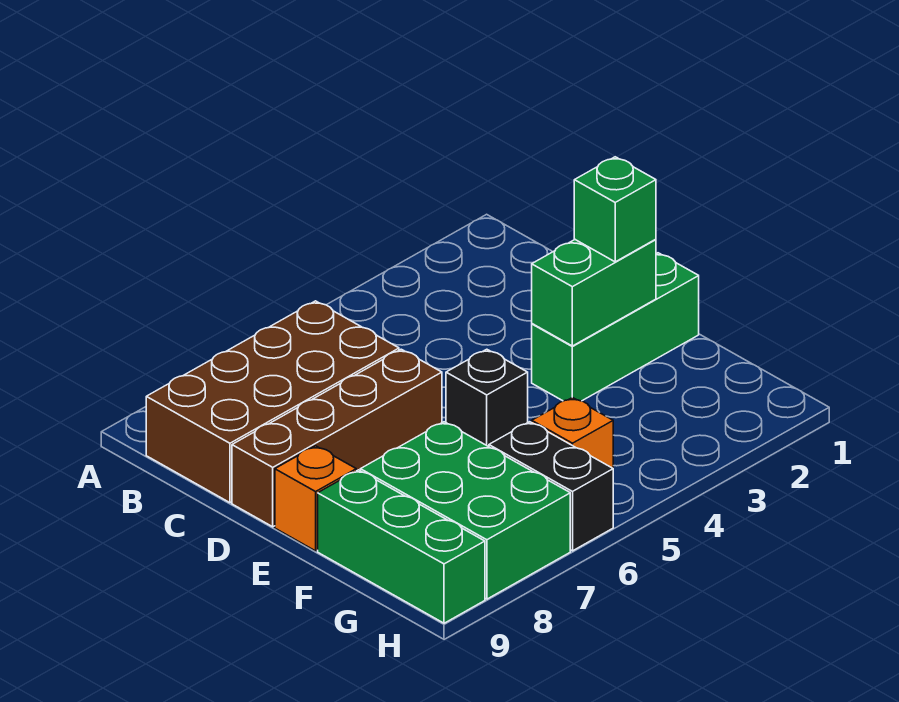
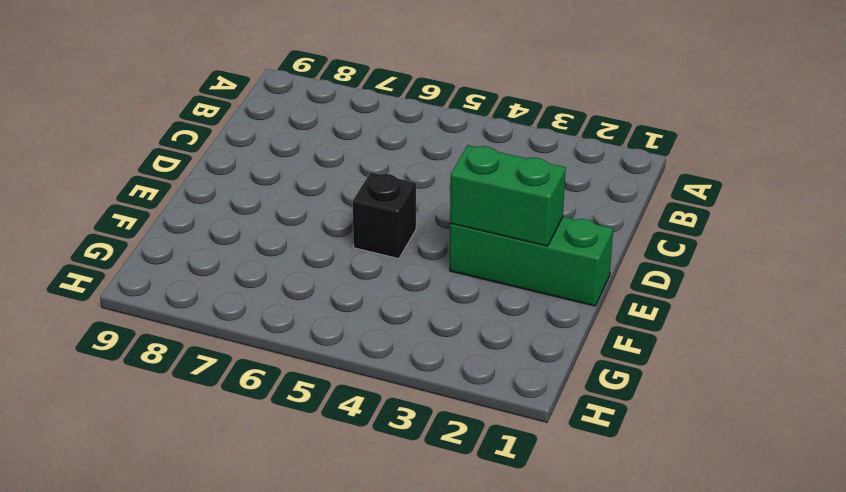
none -> brown brick B6:C9 level 1
none -> brown brick D6:D9 level 1

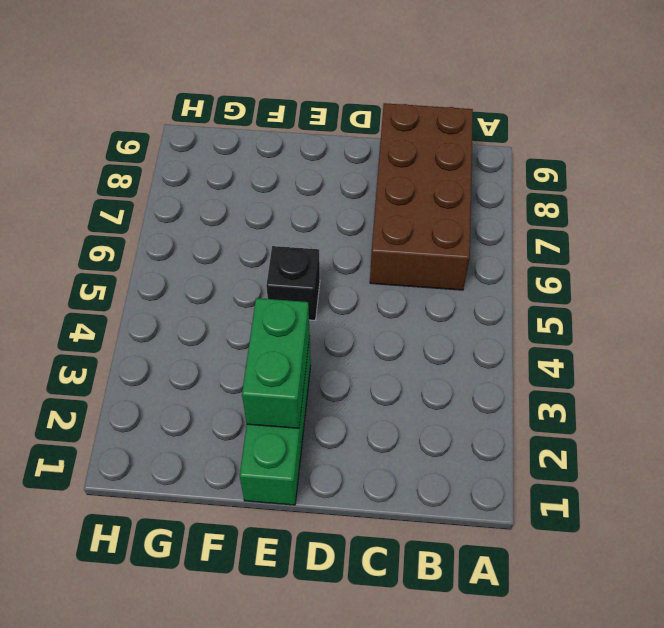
none -> brown brick D6:D9 level 1
none -> orange brick E9 level 1

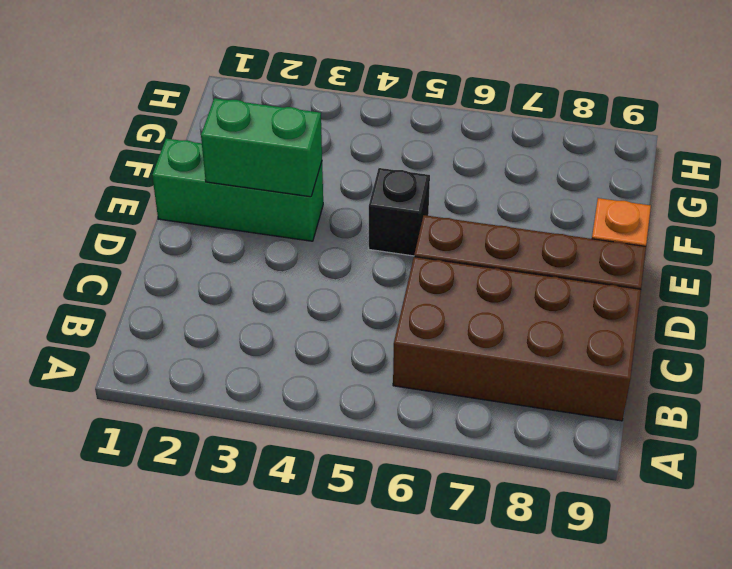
none -> green brick F7:H8 level 1
none -> green brick F9:H9 level 1

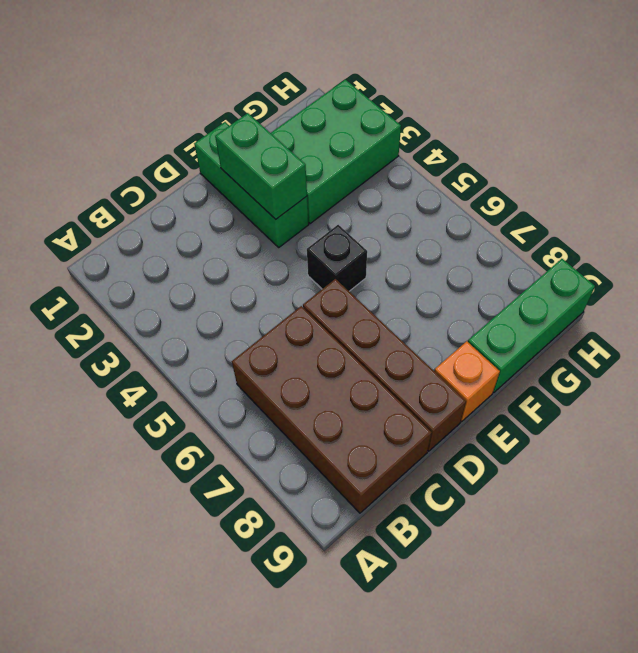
green brick F2:H3 level 1 -> green brick F7:H8 level 1
none -> orange brick G5 level 1
none -> black brick G6:H6 level 1

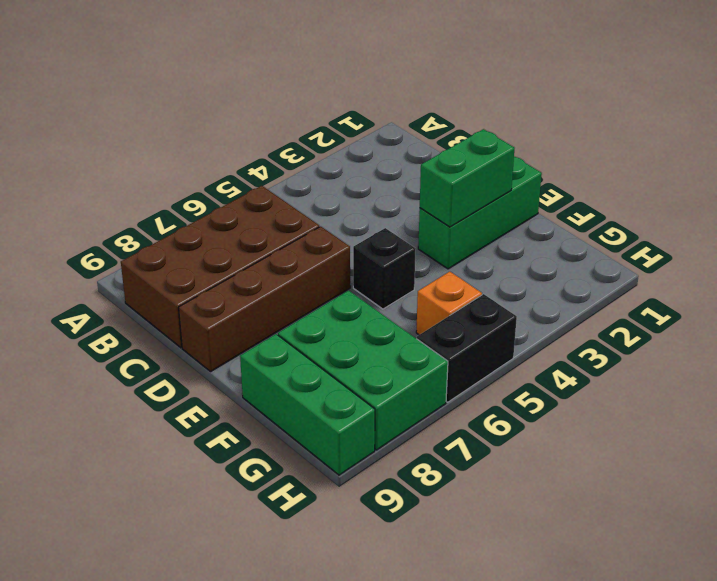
black brick H5:H6 level 1 -> black brick G6:H6 level 1
none -> orange brick E9 level 1
none -> green brick E2 level 3

